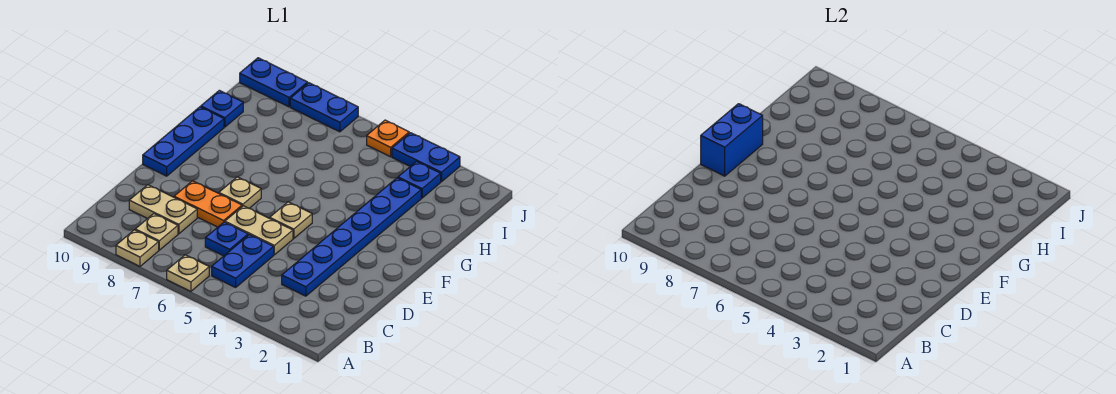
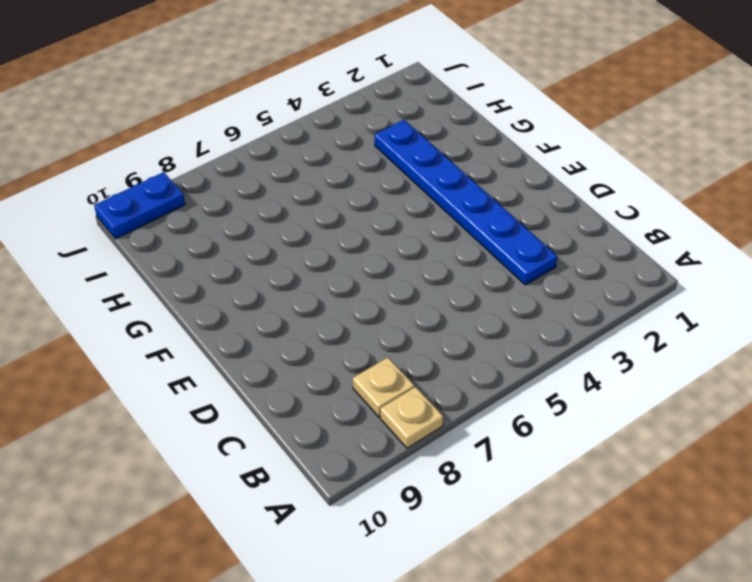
none -> tan plate A6 level 1
none -> blue plate B5:C5 level 1
none -> blue plate C6 level 1

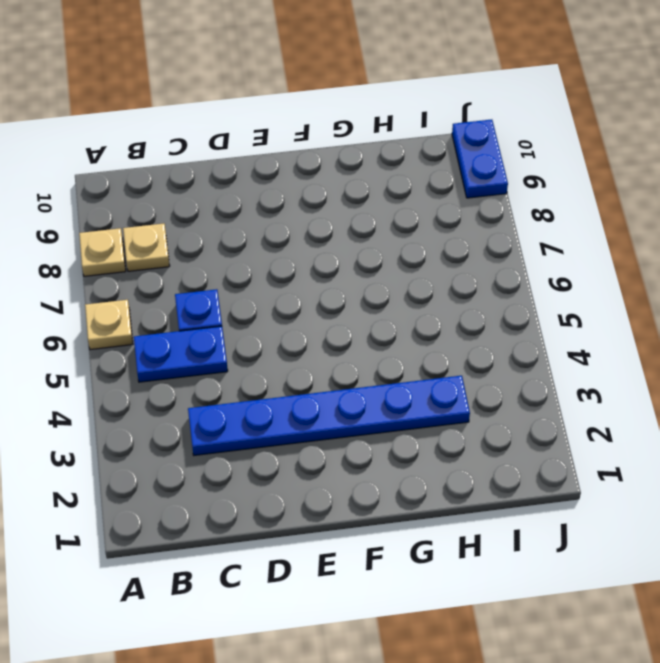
none -> tan plate C8:C9 level 1
none -> tan plate D5:D6 level 1
none -> orange plate D7:D8 level 1

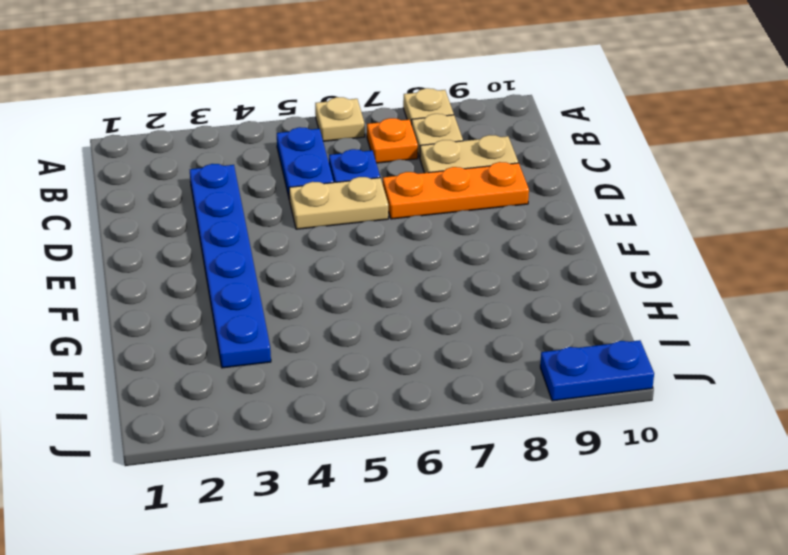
orange plate B7 level 1 -> orange plate J5 level 1
orange plate D7:D9 level 1 -> orange plate D7:D8 level 1
none -> tan plate E5 level 1
none -> tan plate E7 level 1
none -> blue plate E10:G10 level 1

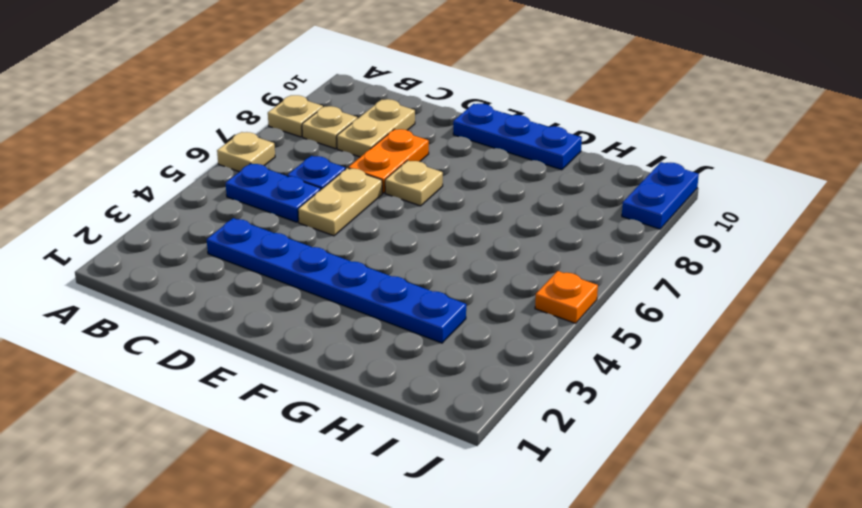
none -> tan plate E5 level 1
none -> blue plate H10 level 1
none -> blue plate I3 level 1

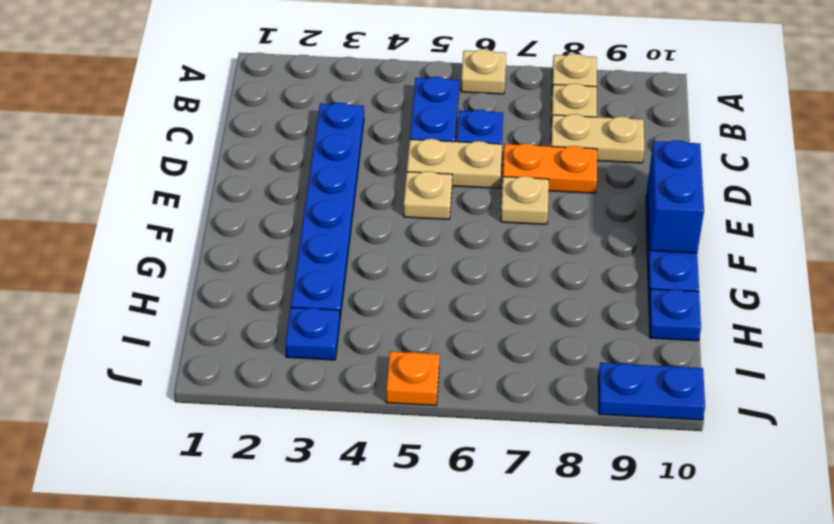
none -> blue plate J3:J4 level 1
none -> blue plate J7:J8 level 1

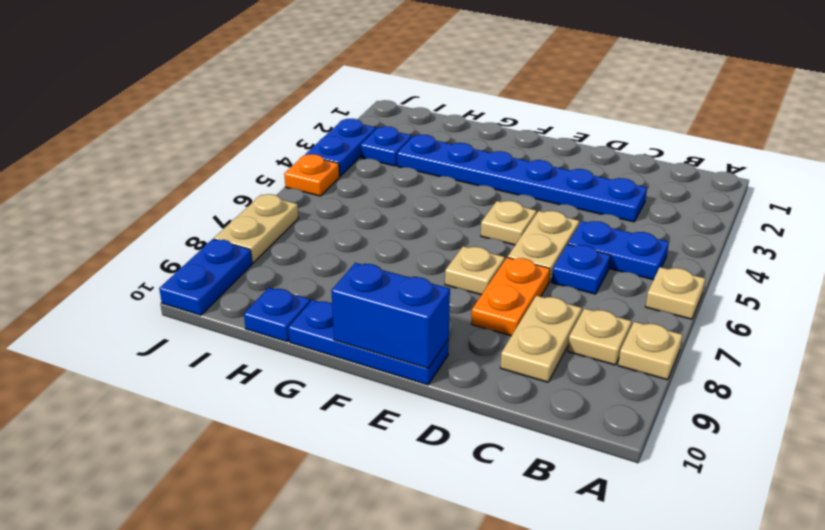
tan plate J7:J8 level 1 -> blue plate J7:J8 level 1

